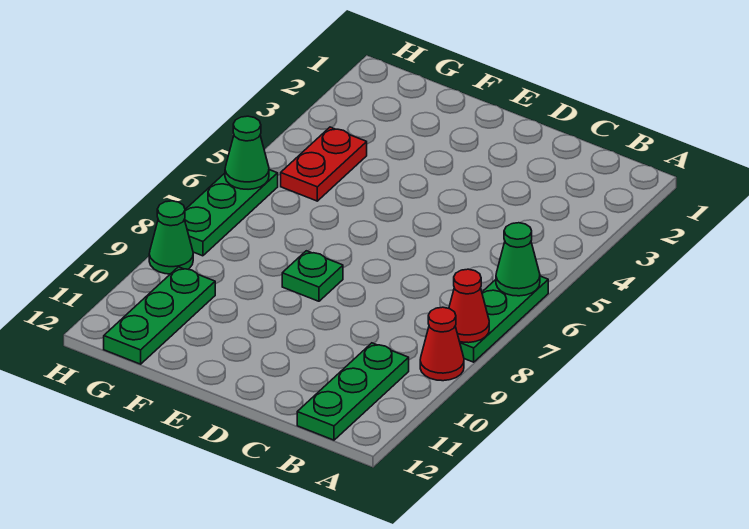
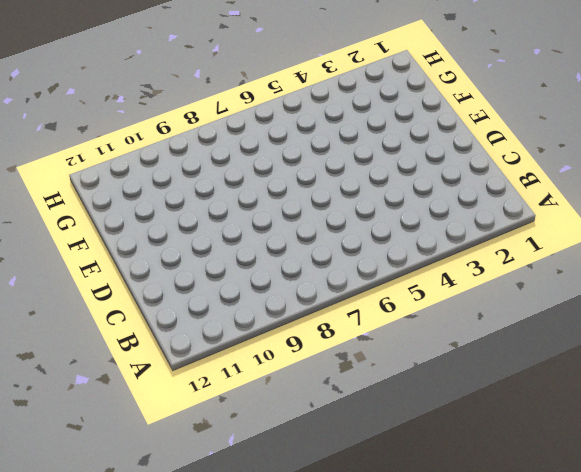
none -> green plate A6:A8 level 1
none -> red cone A9 level 1

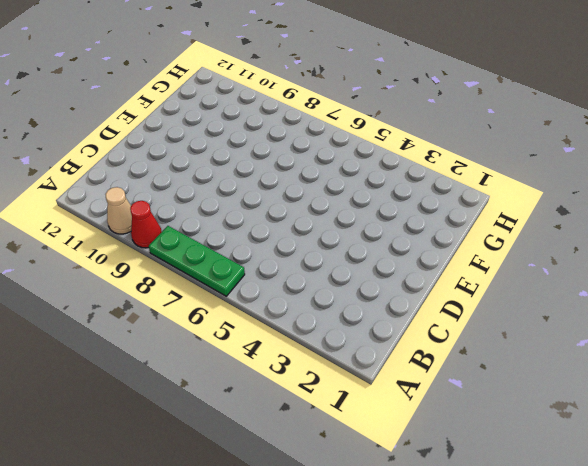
tan cone A10 level 1 -> none
none -> green plate B10:B12 level 1
none -> green plate E8 level 1

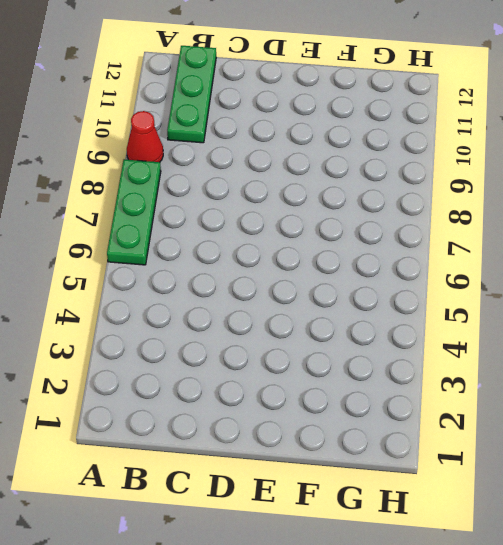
none -> green plate E8 level 1
none -> red plate G4:G5 level 1

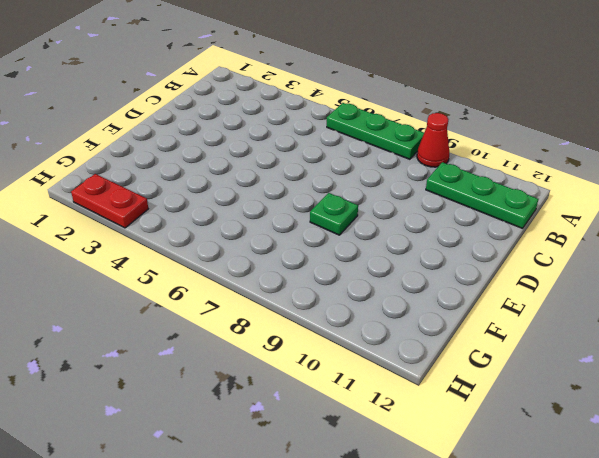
red plate H2:H3 level 1 -> red plate G4:G5 level 1
none -> green plate G10:G12 level 1
none -> green plate H6:H8 level 1

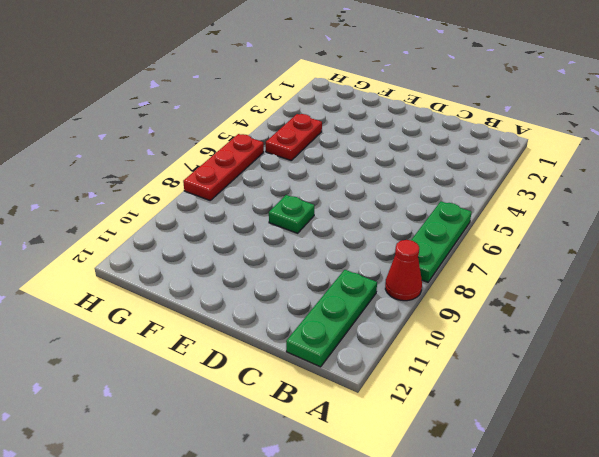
red plate H6:H8 level 1 -> green plate H6:H8 level 1
none -> green plate G10:G12 level 1
none -> green cone H9 level 1

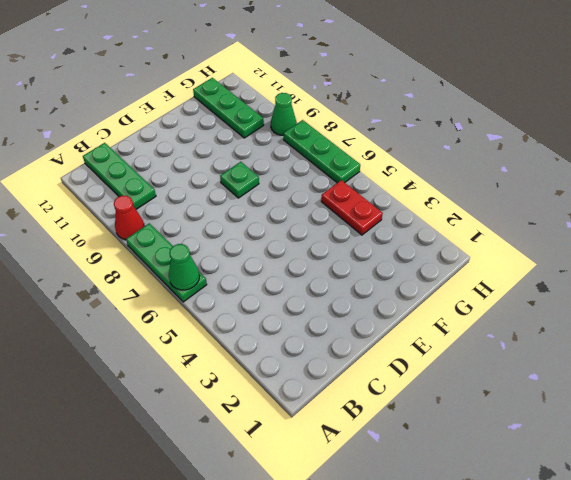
none -> red cone A8 level 2
none -> green cone H6 level 2

